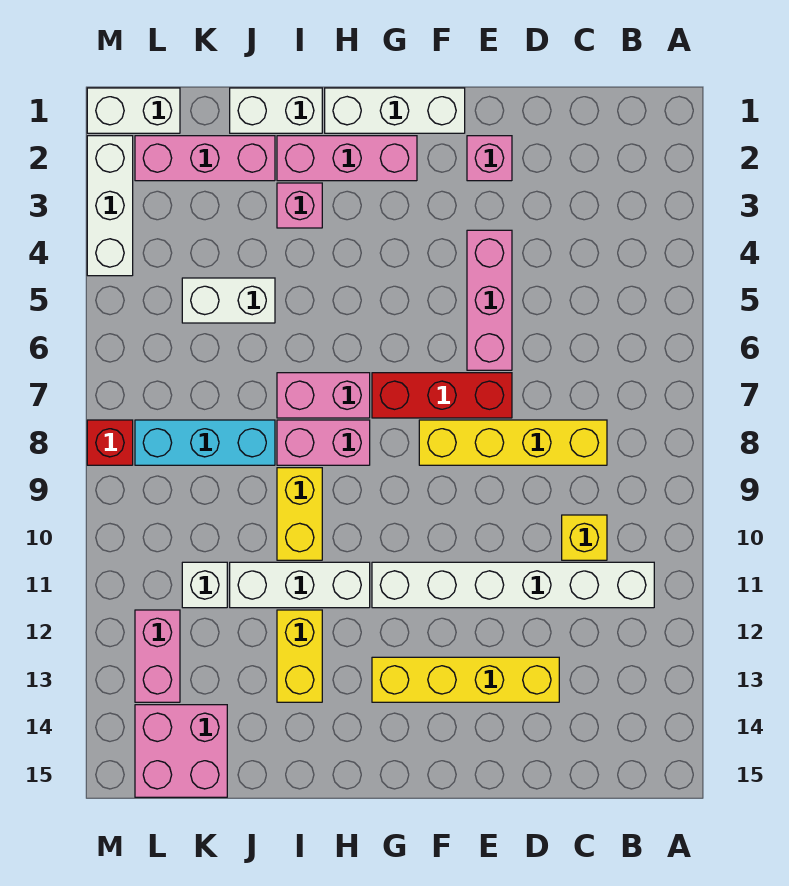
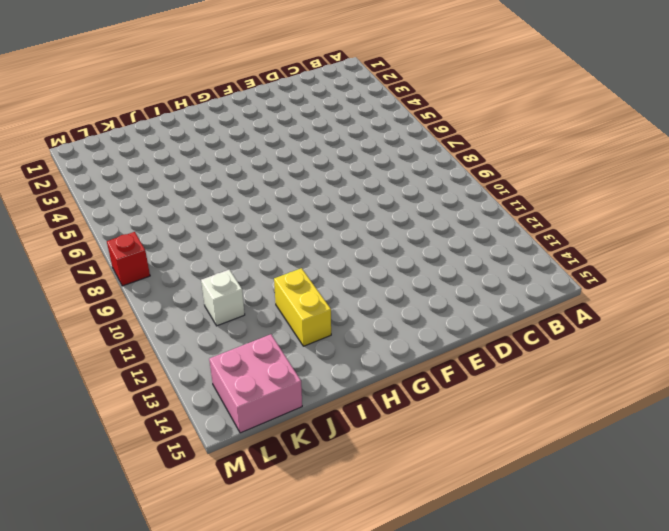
none -> white brick B11:G11 level 1
none -> yellow brick C8:F8 level 1
none -> yellow brick C10 level 1

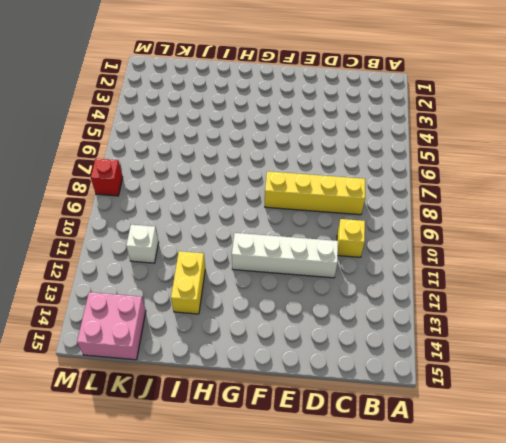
white brick D11:G11 level 1 -> white brick B11:G11 level 1
none -> yellow brick D13:G13 level 1
none -> pink brick E2 level 1
none -> pink brick E4:E6 level 1

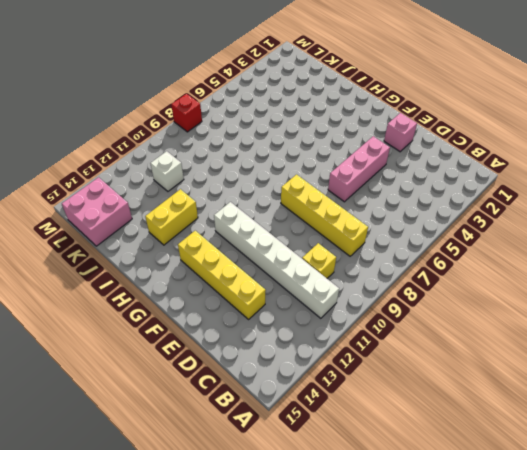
none -> red brick E7:G7 level 1
none -> white brick F1:H1 level 1
none -> pink brick G2:I2 level 1

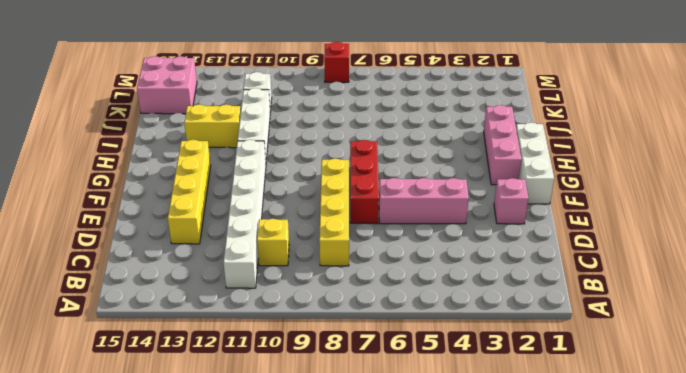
none -> pink brick H7:I7 level 1
none -> pink brick H8:I8 level 1
none -> white brick I1:J1 level 1

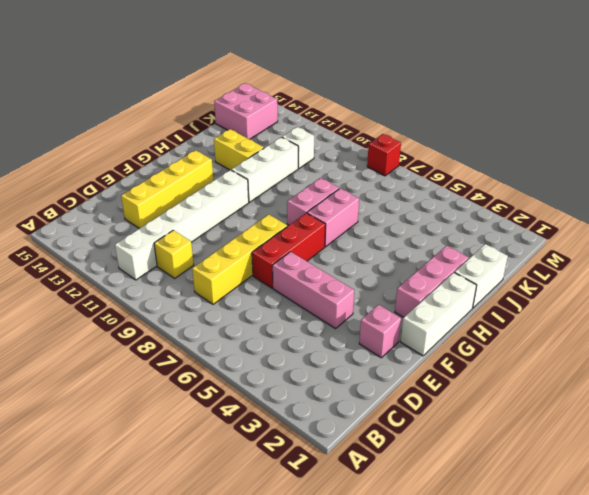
none -> pink brick I3 level 1
none -> yellow brick I9:I10 level 1
none -> pink brick J2:L2 level 1

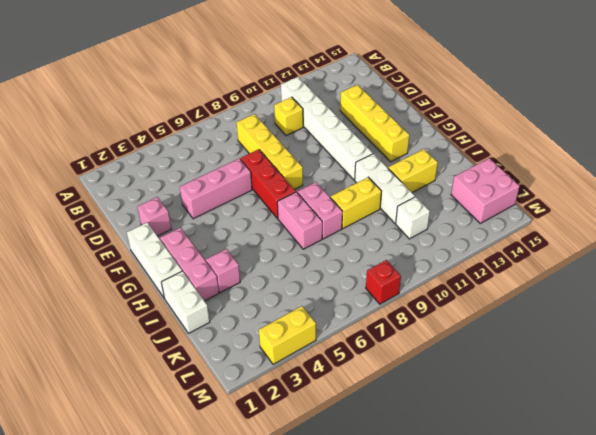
yellow brick M3:M4 level 1 -> white brick M2:M4 level 1
none -> pink brick J2:L2 level 1
none -> white brick J5:K5 level 1
none -> cyan brick J8:L8 level 1

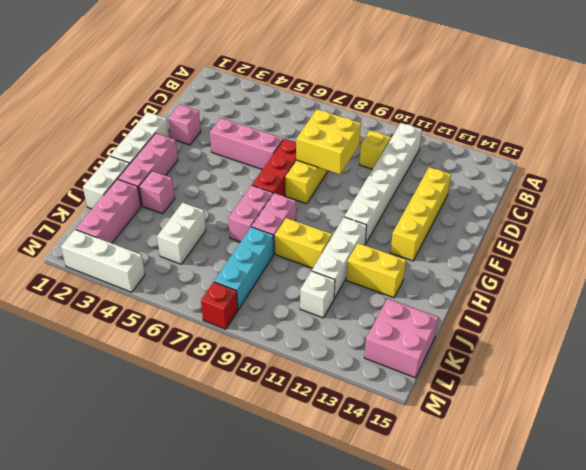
yellow brick D8:E9 level 2 -> none
none -> white brick L1:M1 level 1
none -> pink brick L12:L13 level 1

